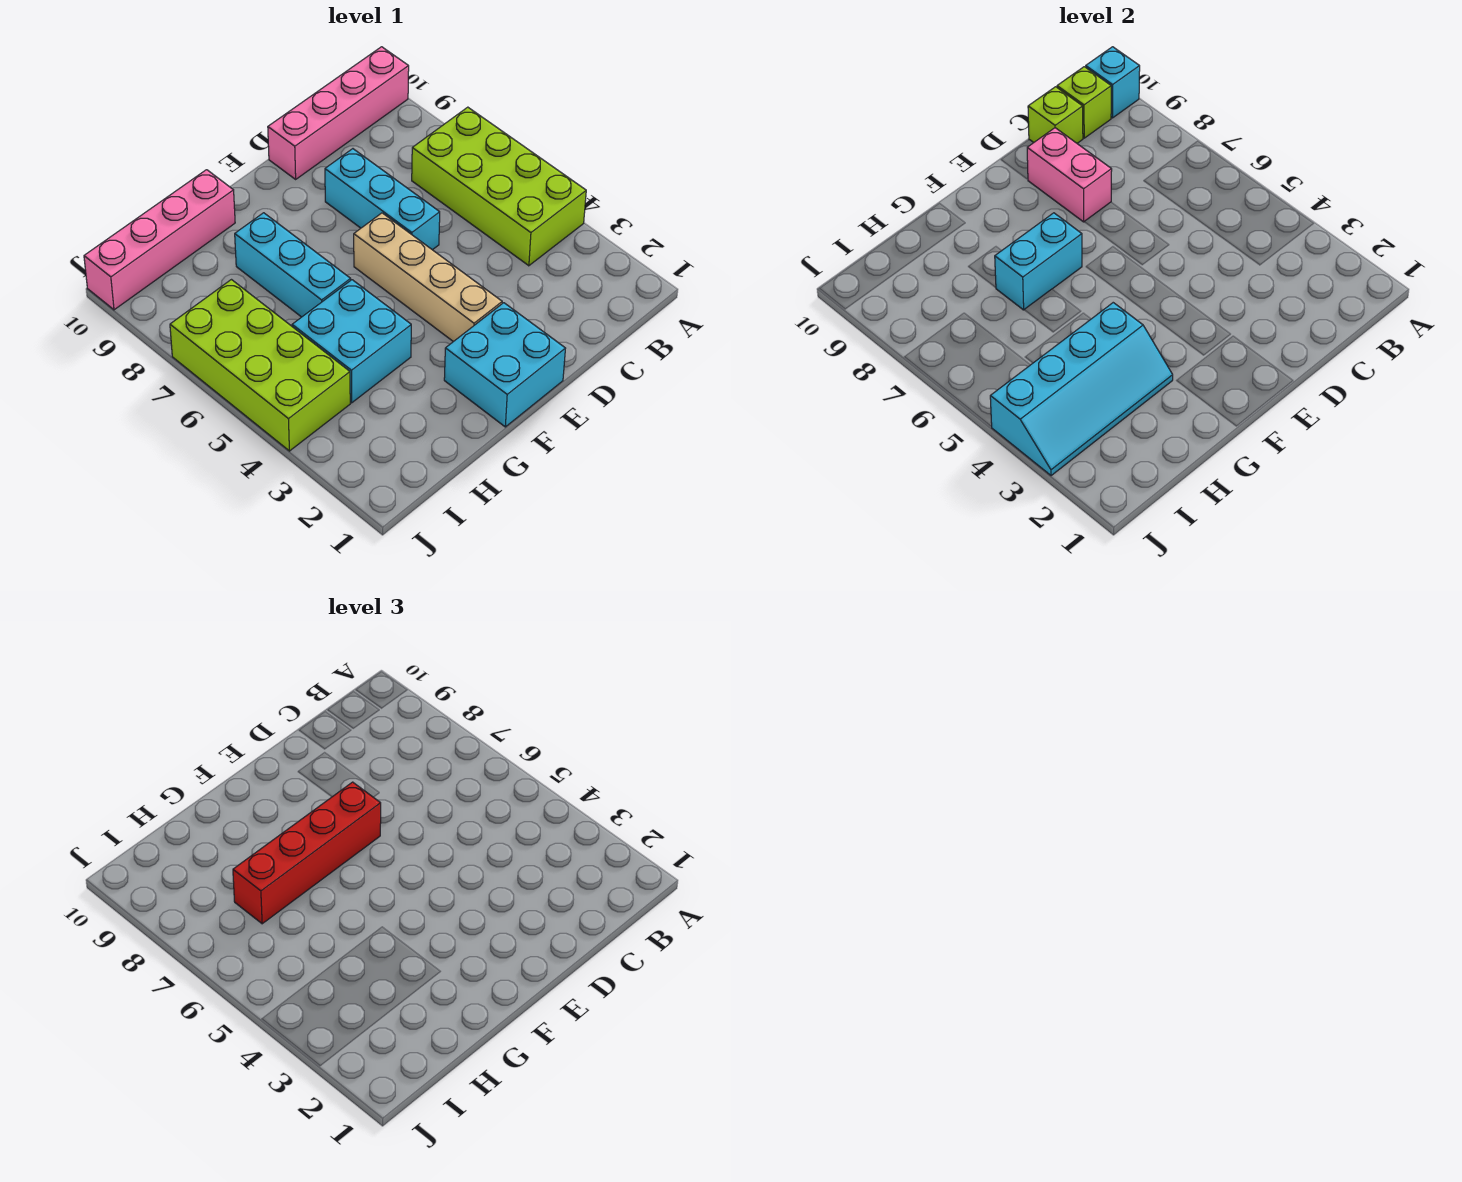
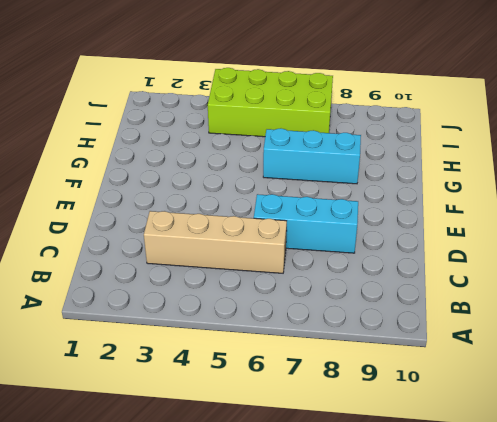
tan brick C3:C6 level 1 -> tan brick E3:E6 level 1
none -> lime brick A4:B7 level 1
none -> pink brick A10:D10 level 1
none -> cyan brick E1:F2 level 1

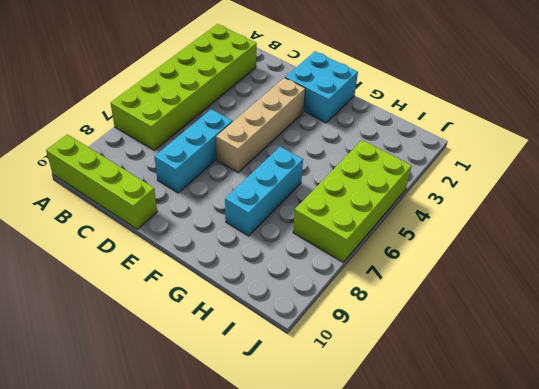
lime brick A2:B7 level 1 -> lime brick A4:B7 level 1
lime brick A10:D10 level 1 -> pink brick A10:D10 level 1
none -> cyan brick G4:H5 level 1
none -> pink brick G10:J10 level 1
none -> cyan brick A10 level 2

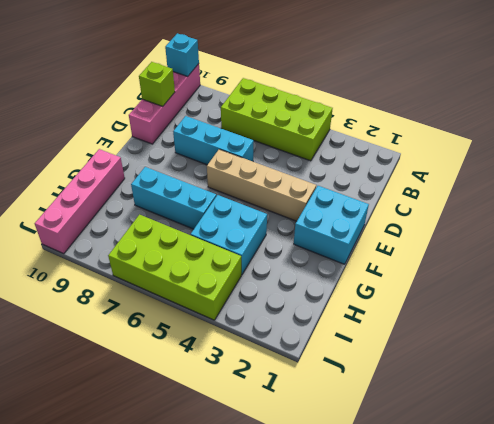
none -> lime brick B10 level 2
none -> pink brick D8:D9 level 2
none -> cyan brick F7:G7 level 2

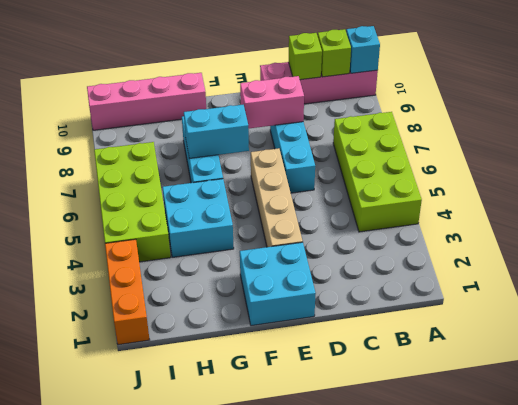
pink brick D8:E8 level 2 -> pink brick D8:D9 level 2
orange brick J1:J3 level 1 -> none
none -> cyan slope G3:J4 level 2 top 4
none -> red brick E7:H7 level 3

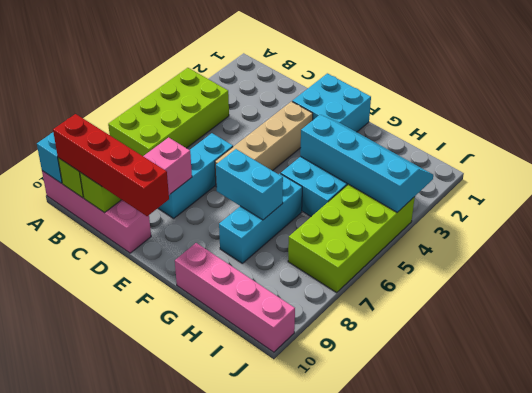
red brick B10:E10 level 3 -> red brick E7:H7 level 3

